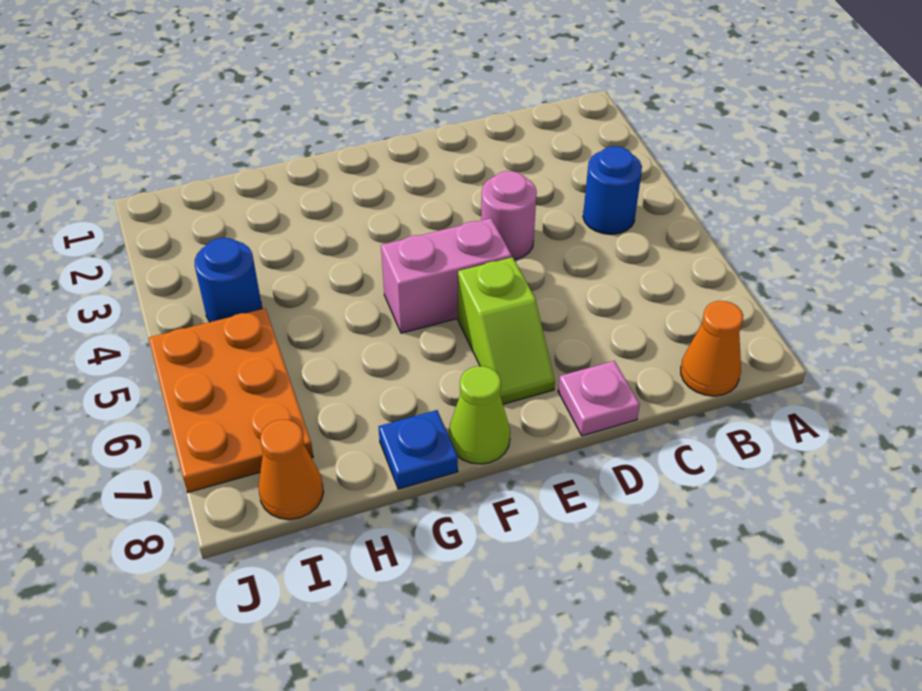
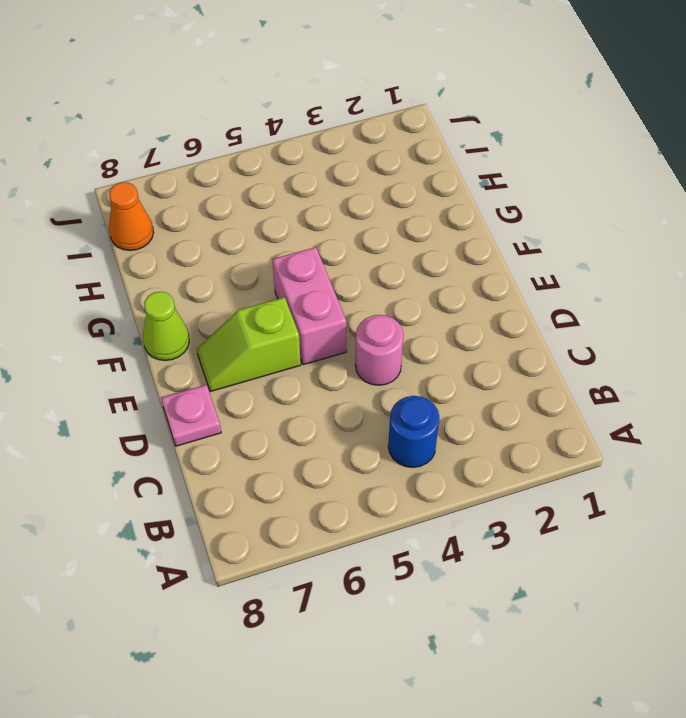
none -> orange cone B8 level 1
none -> blue plate G8 level 1

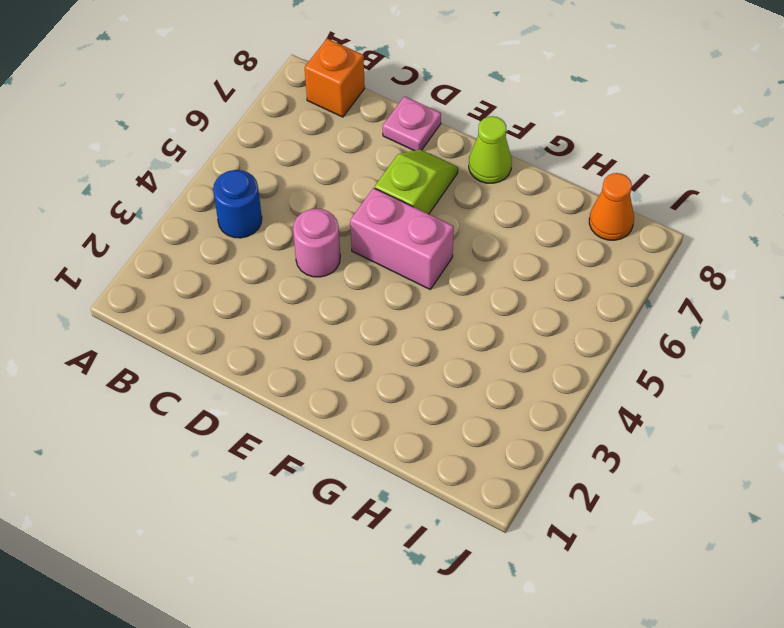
orange brick B8 level 1 -> orange cone B8 level 1
none -> blue plate G8 level 1
none -> blue round brick I4 level 1

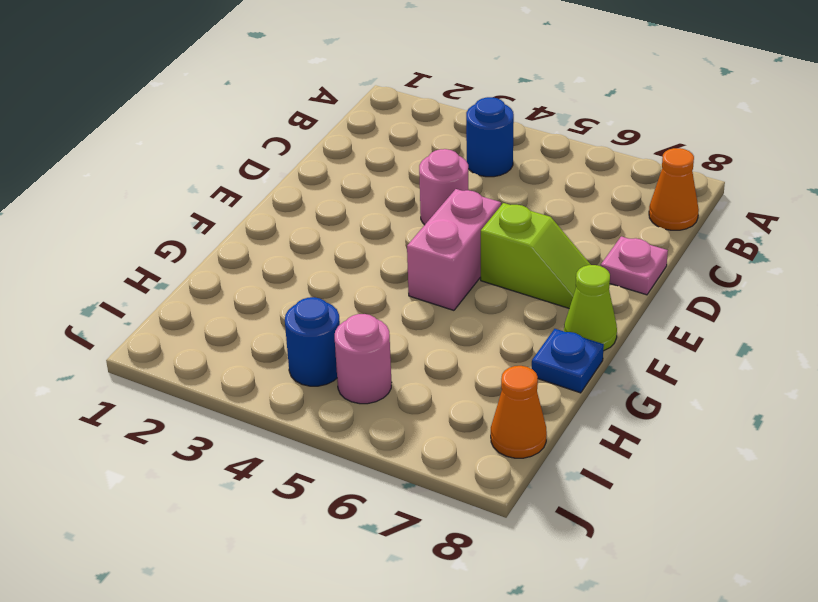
pink round brick I5 level 1 -> orange plate I5:J7 level 1

